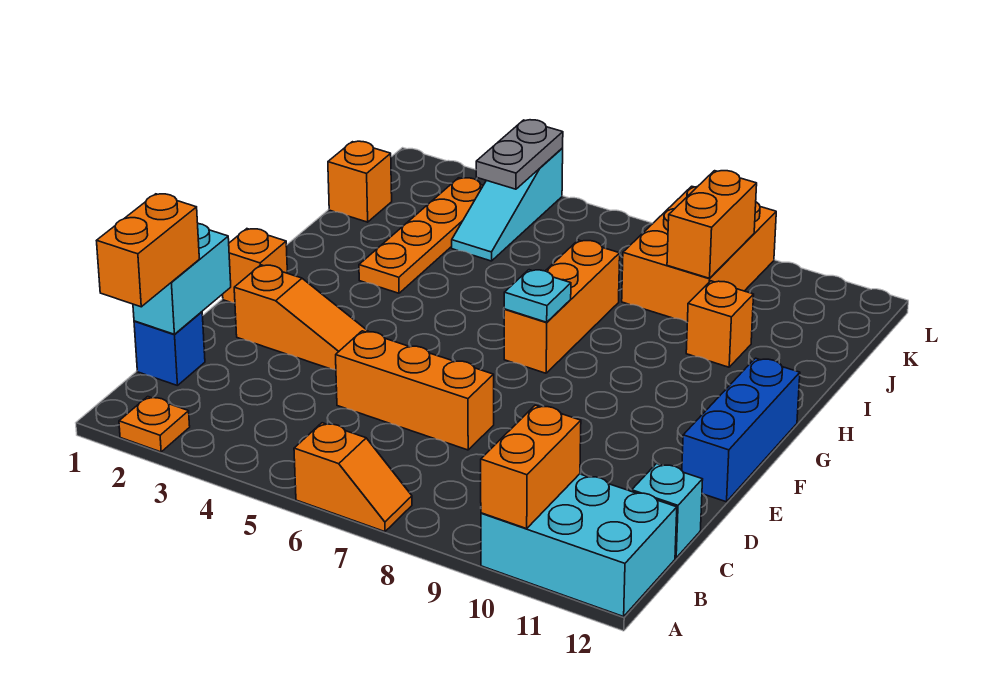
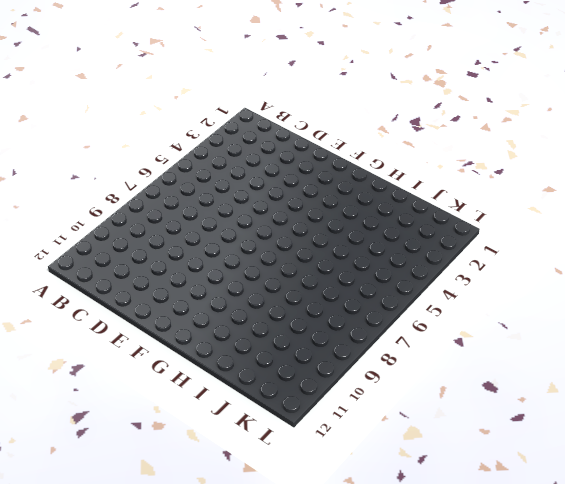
none -> orange plate A2 level 1
none -> orange slope A6:A7 level 1 top 6
none -> cyan brick A10:B12 level 1

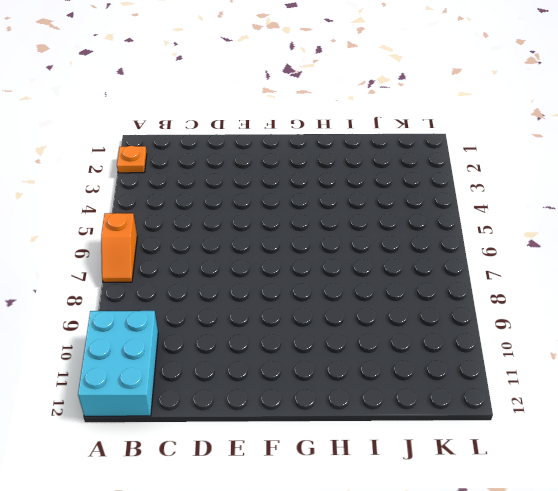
none -> blue brick C1 level 1
none -> cyan brick C12 level 1
none -> orange brick D5:D7 level 1

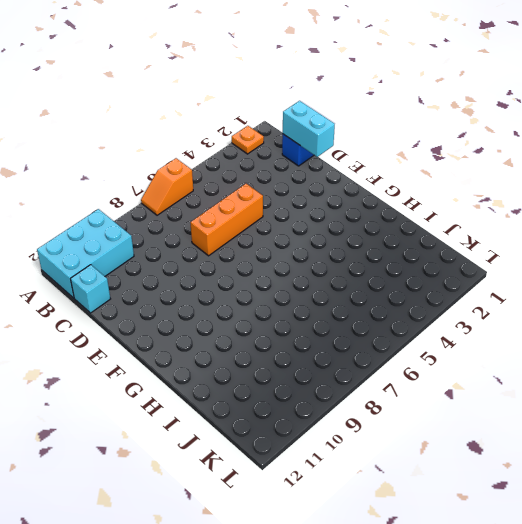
none -> orange slope E2:E4 level 1 top 2
none -> blue brick E12:G12 level 1
none -> orange brick F1 level 1

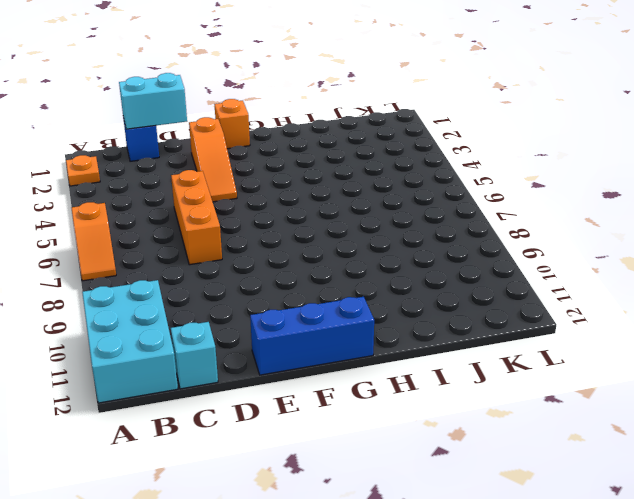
none -> orange brick G7:I7 level 1
none -> orange plate H3:K3 level 1
none -> orange brick I10 level 1

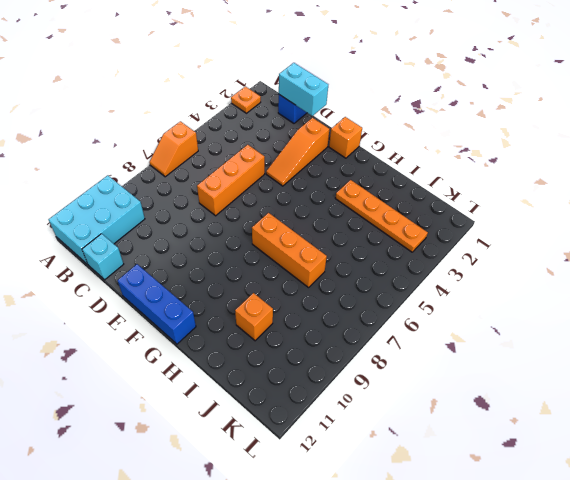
none -> orange brick J1 level 1
none -> cyan slope J4:L4 level 1 top L
none -> orange brick J8:L9 level 1

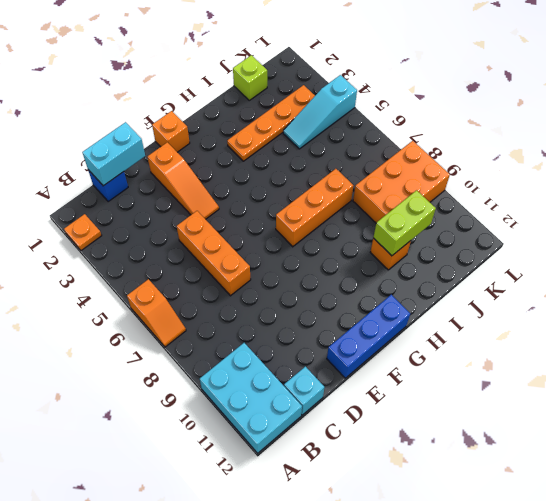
lime brick I10:J10 level 2 -> none
lime brick J1 level 1 -> orange brick J1 level 1
none -> orange brick A10:B10 level 2
none -> cyan plate G7 level 2
none -> orange brick J9:K9 level 2

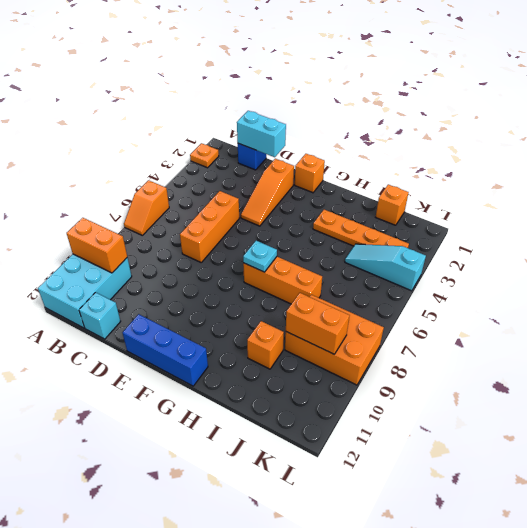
none -> grey plate K4:L4 level 2
none -> orange brick B1:C1 level 3

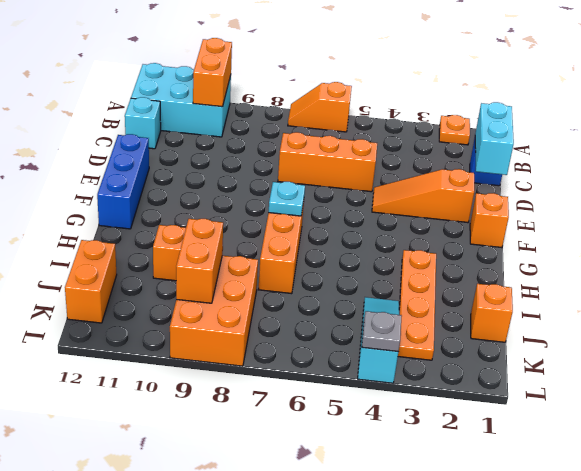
orange brick J12:K12 level 1 -> orange brick B1:C1 level 3
grey plate L4 level 2 -> grey plate K4:L4 level 2

